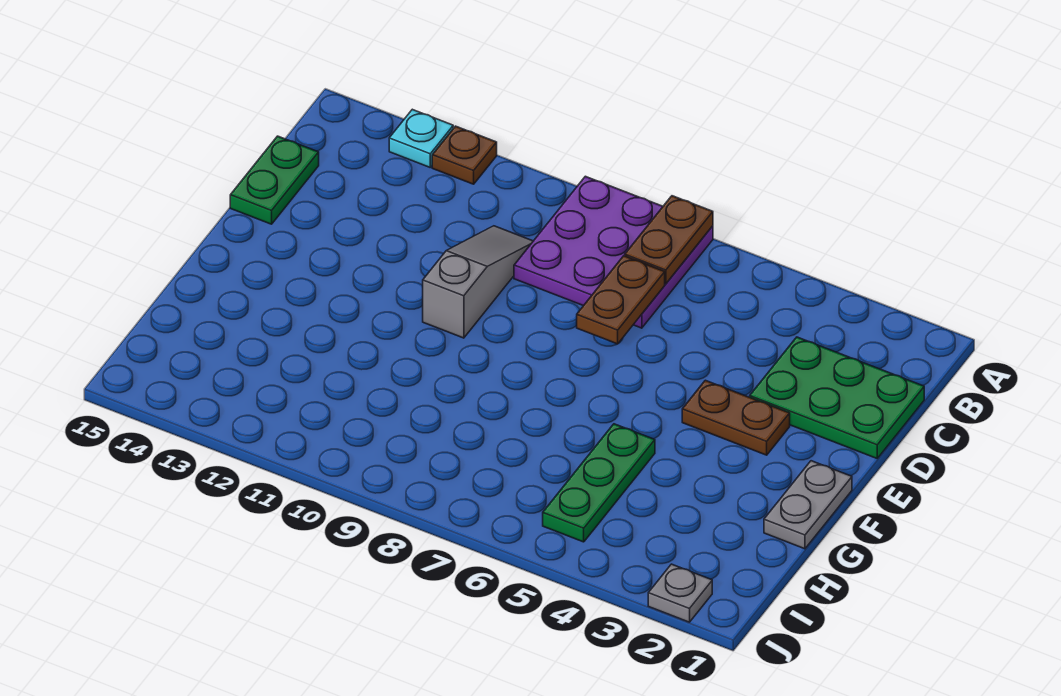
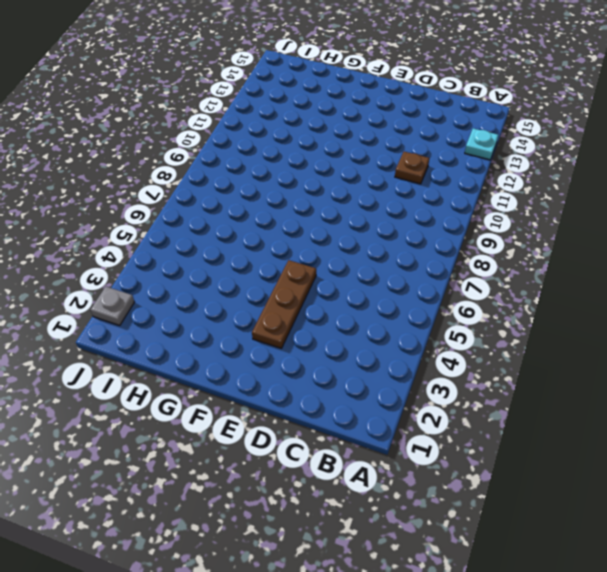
brown plate C11 level 1 -> brown plate A12 level 1
brown plate E3:E5 level 1 -> brown plate E3:E4 level 1
none -> purple plate A7:C9 level 1
none -> green plate C1:D3 level 1
none -> grey slope C10:E10 level 1 top E

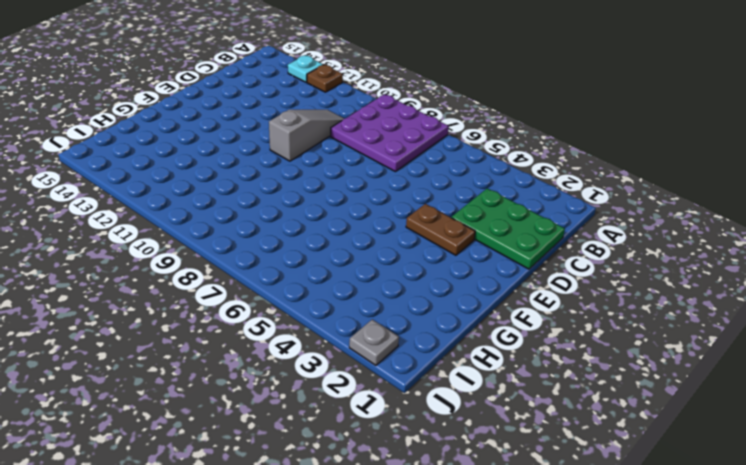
none -> green plate C15:D15 level 1
none -> grey plate F1:G1 level 1
none -> green plate G5:I5 level 1

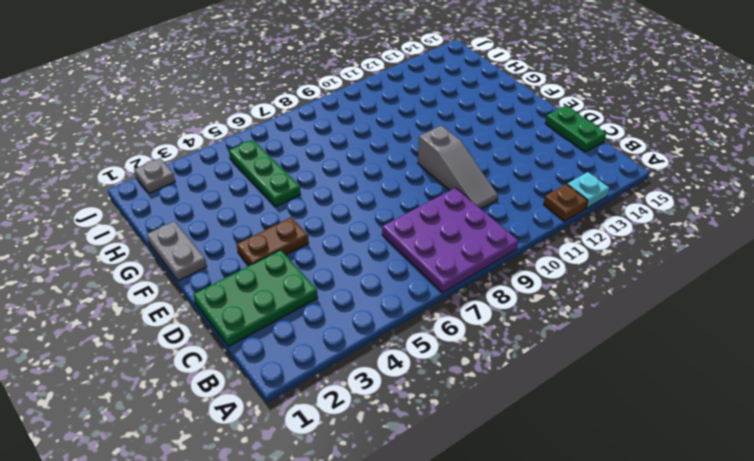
none -> brown plate A7:B7 level 2
none -> brown plate C7:D7 level 2

